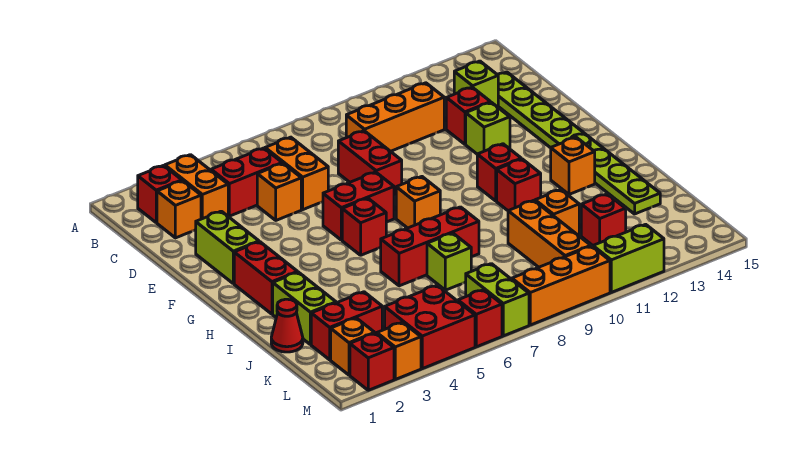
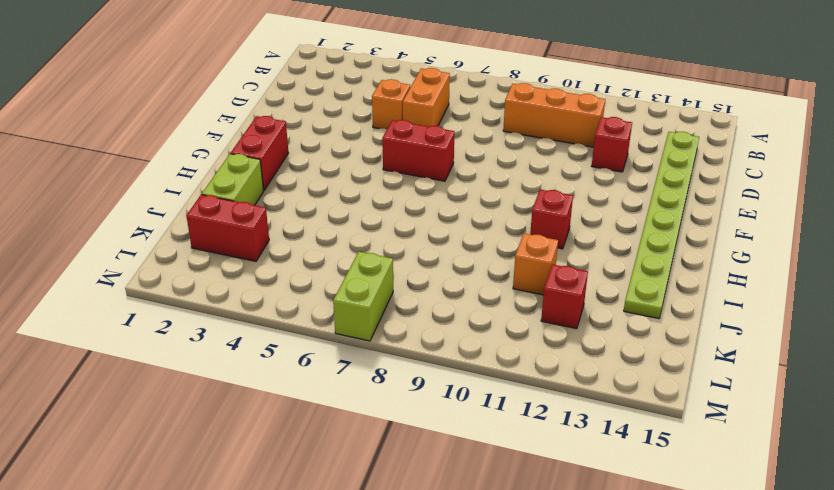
none -> red brick B2 level 1
none -> orange brick B3:C3 level 1
none -> orange brick C2 level 1
none -> red brick C4:C5 level 1

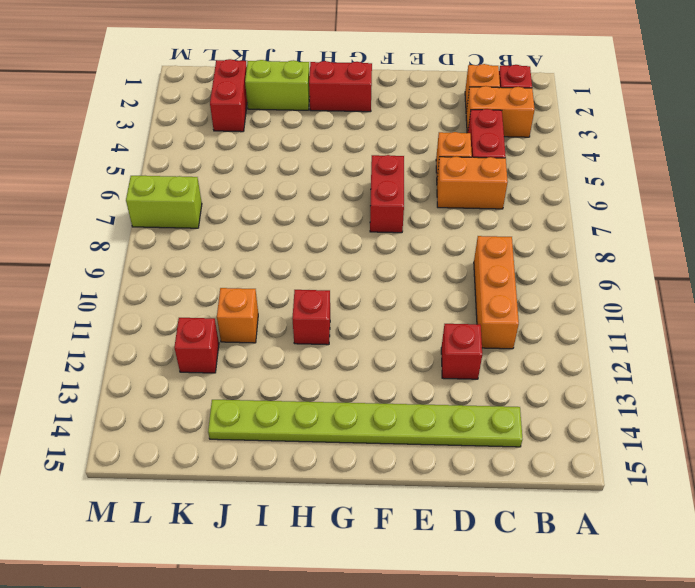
none -> lime brick C13 level 1
none -> red brick D8:E8 level 1
none -> lime brick E2:F2 level 1
none -> lime brick E12 level 1

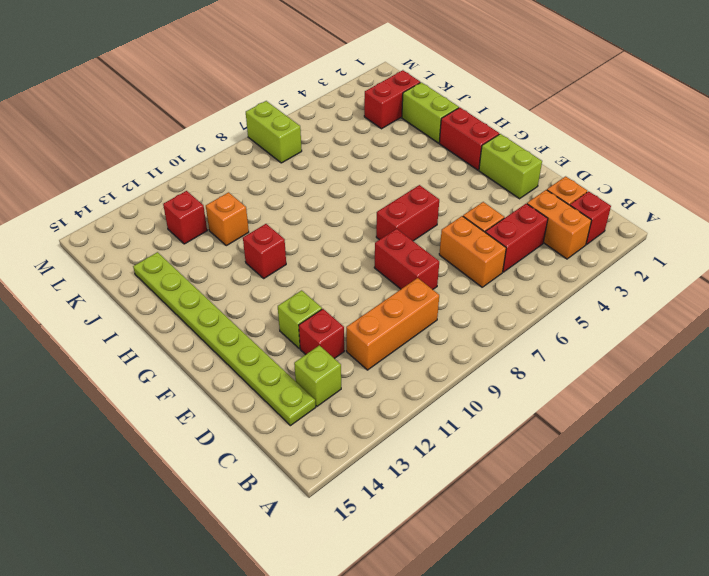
none -> red brick G6 level 1
none -> orange brick G8 level 1
none -> red brick G11 level 1
none -> orange brick H13 level 1

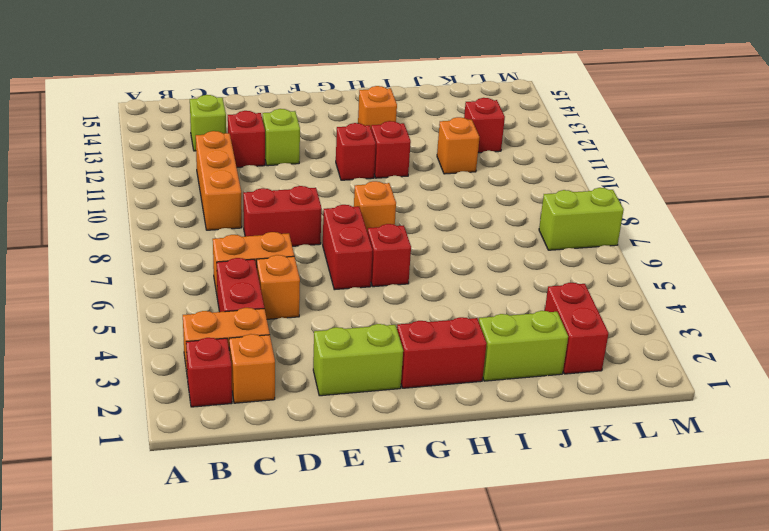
none -> lime plate C14:J14 level 1
none -> red brick I6:I8 level 1
none -> red cone J1 level 1
none -> lime brick J7 level 1

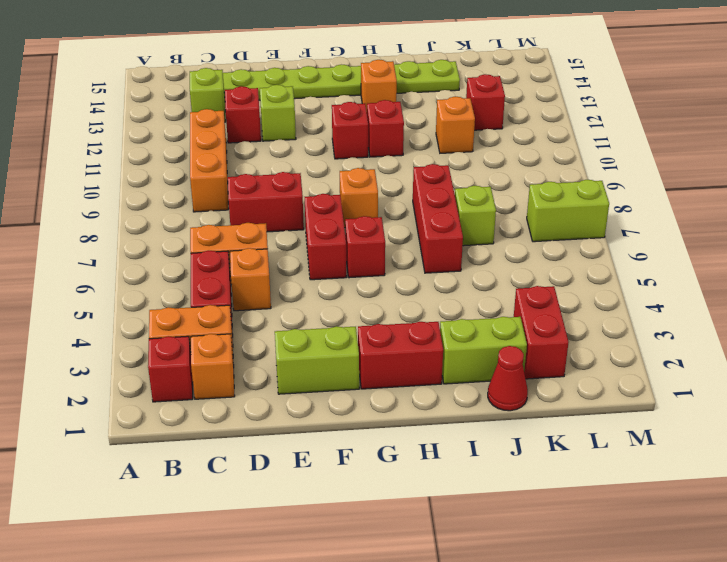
none -> orange brick J10:L10 level 1
none -> orange brick L2 level 1
none -> red brick L4:M5 level 1
none -> red brick M2 level 1

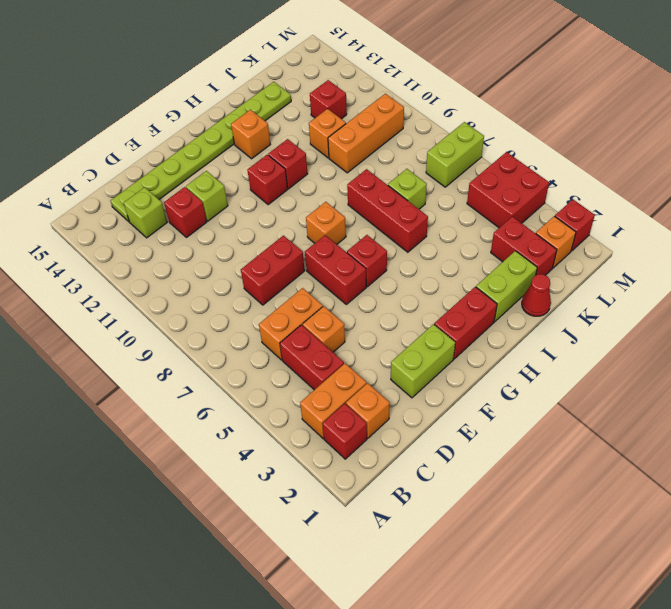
none -> orange brick C9:C11 level 1
none -> orange brick M3 level 1
none -> red brick M6 level 1
none -> orange brick M8:M10 level 1

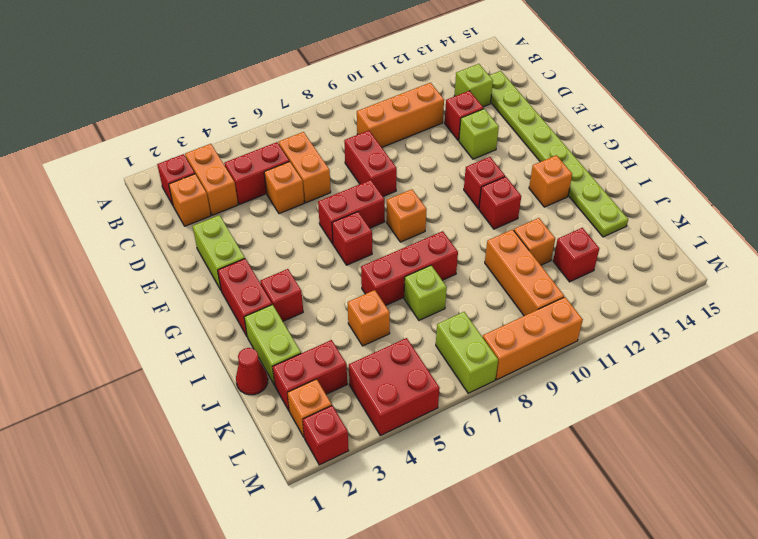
red brick H3 level 1 -> red brick M6 level 1
orange brick J5 level 1 -> orange brick M3 level 1
none -> lime brick M11:M12 level 1

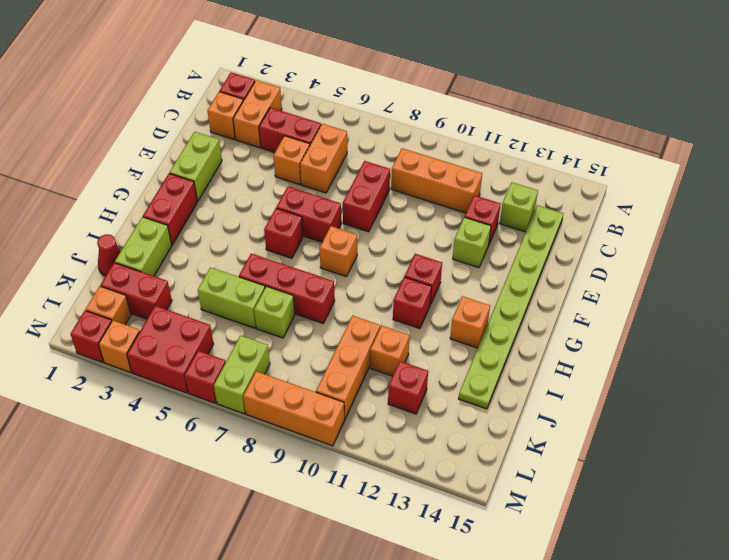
lime brick J5:J6 level 1 -> lime brick M11:M12 level 1

